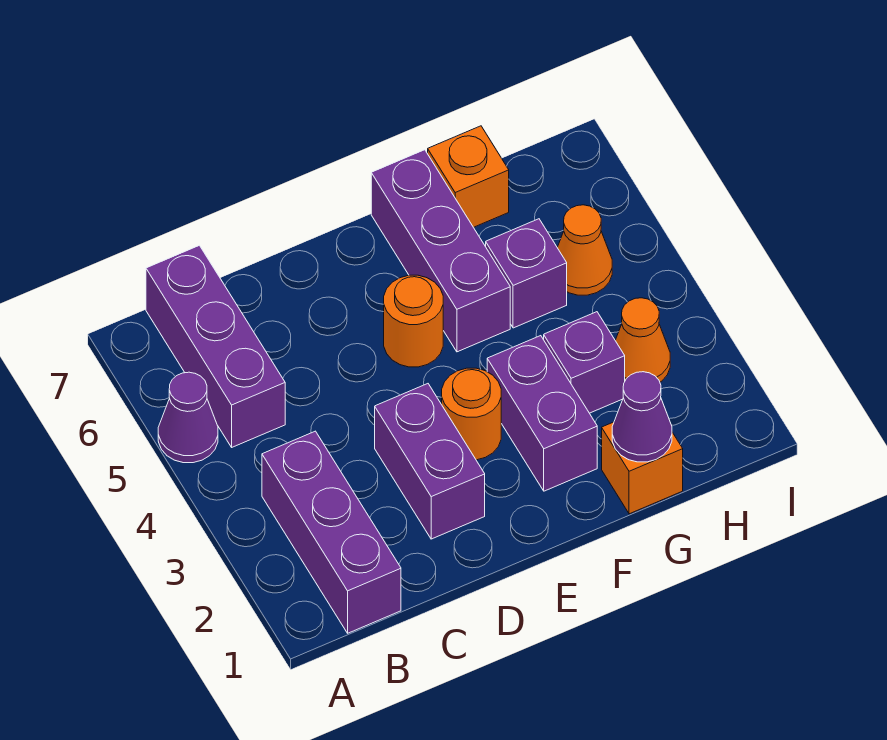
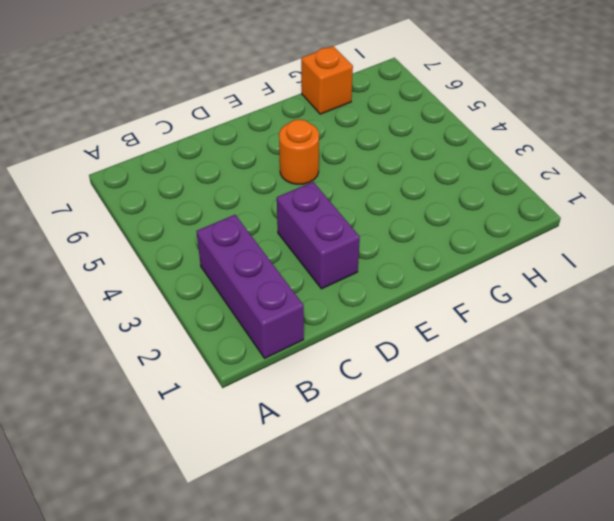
none -> purple cone A5 level 1
none -> purple brick B5:B7 level 1
none -> orange round brick E3 level 1

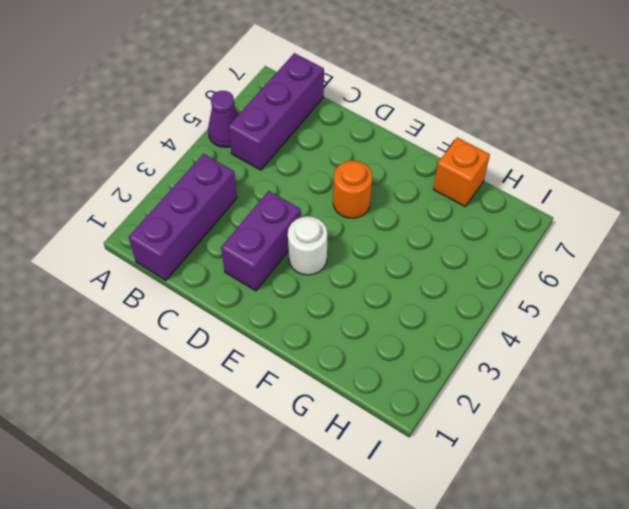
white round brick E3 level 1 -> orange round brick E3 level 1
none -> purple brick F2:F3 level 1
none -> purple brick F5:F7 level 1
none -> orange brick G1 level 1

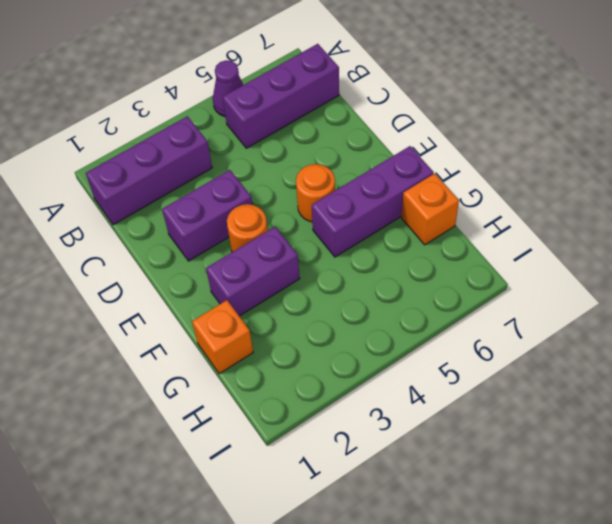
none -> purple brick G3 level 1
none -> purple brick G5 level 1
none -> orange cone H3 level 1

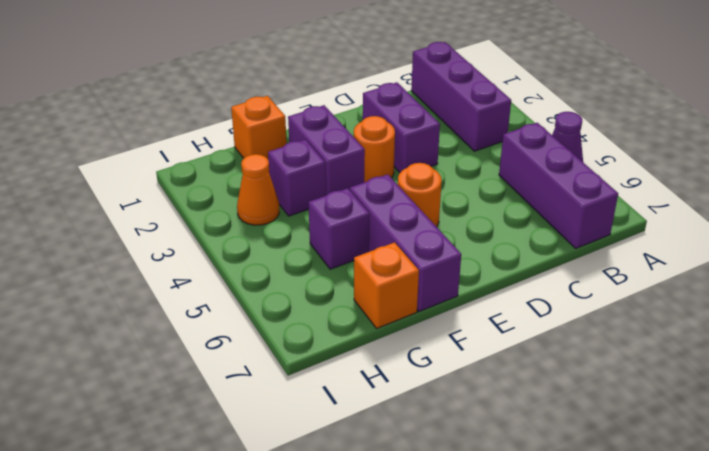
none -> orange cone H5 level 1
none -> purple cone G1 level 2

